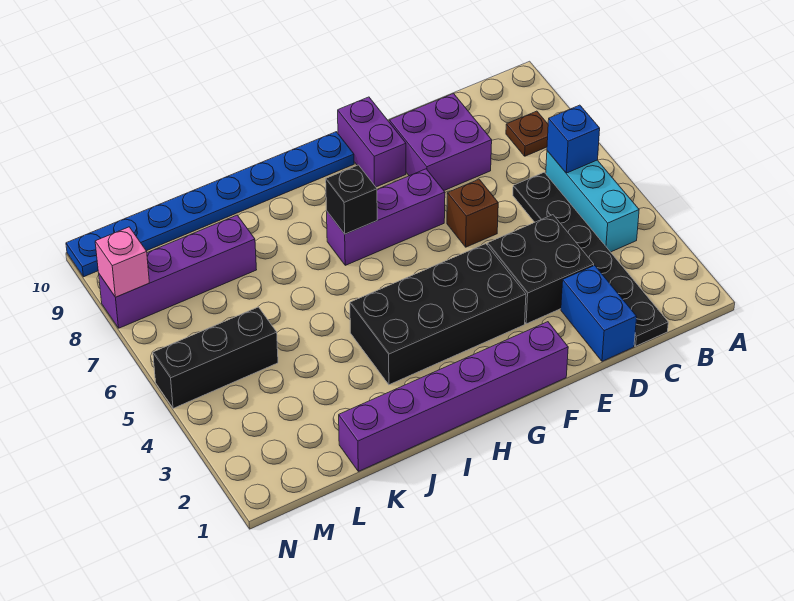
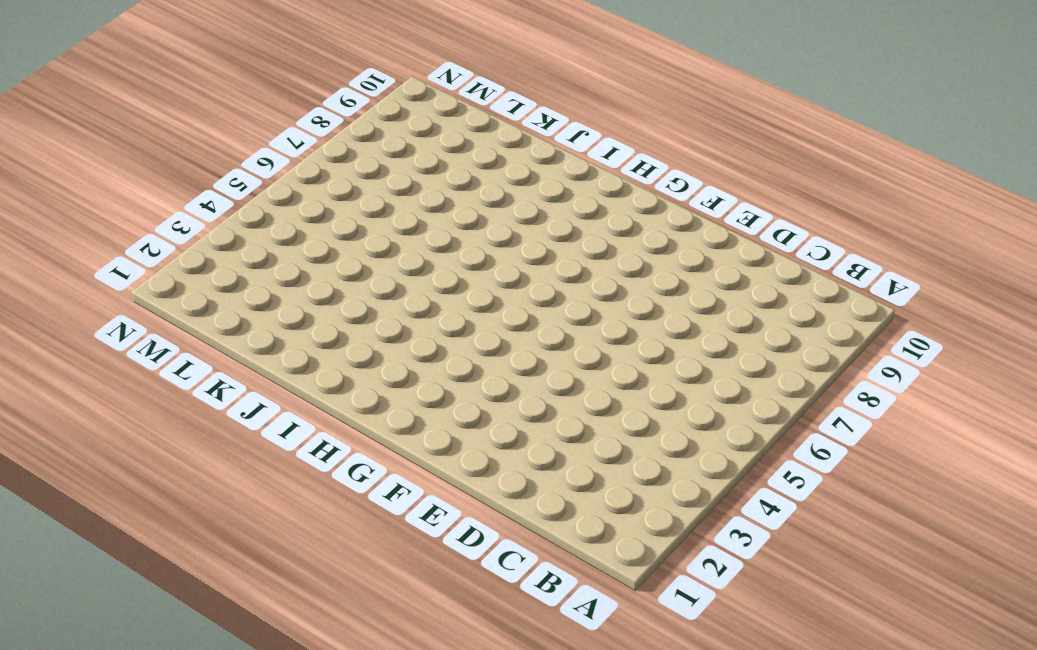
none -> cyan brick B4:B6 level 1
none -> brown plate B8 level 1
none -> black plate C1:C6 level 1

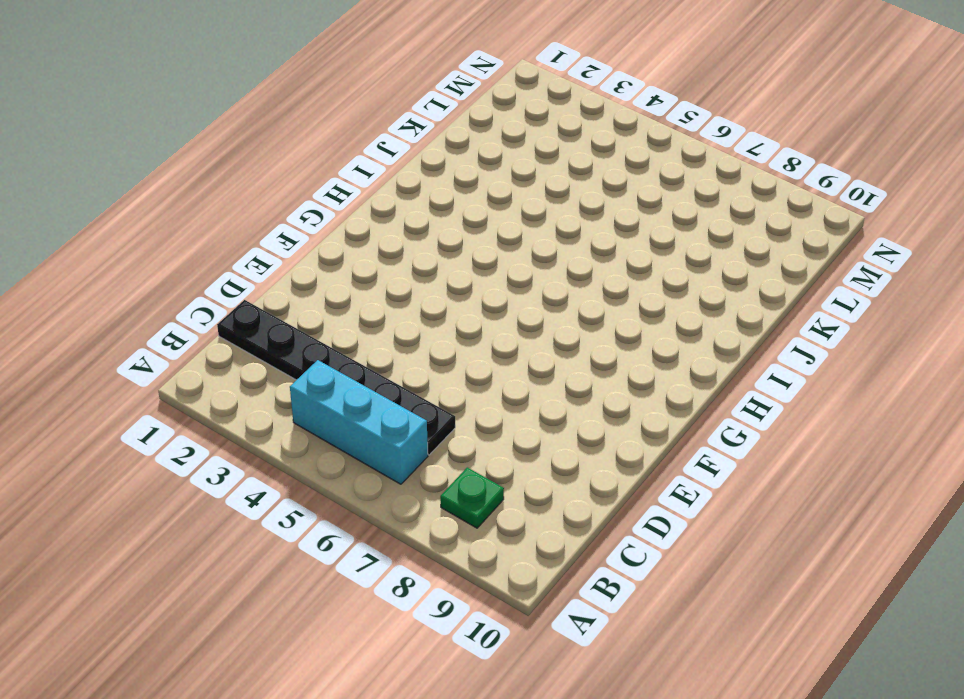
green plate B8 level 1 -> brown plate B8 level 1
none -> blue brick D1:D2 level 1
none -> black brick D3:E4 level 1
none -> purple brick D8:E9 level 1

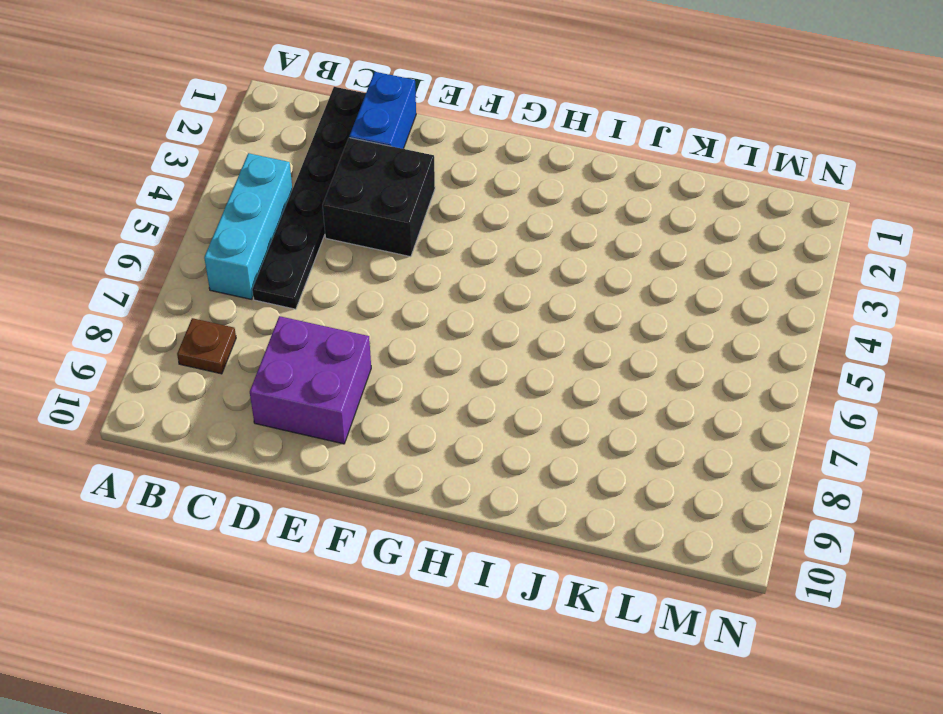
none -> brown brick E6 level 1
none -> purple brick F1:K1 level 1
none -> black brick F3:I4 level 1

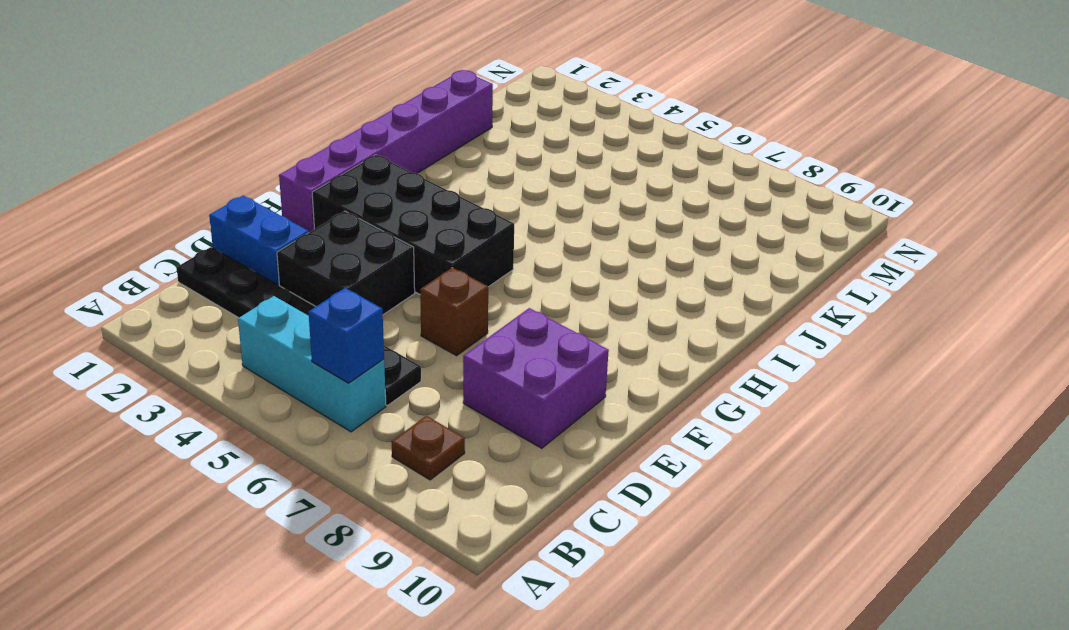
black brick F2:G5 level 1 -> black brick F3:I4 level 1
none -> purple brick F7:H7 level 1
none -> purple brick F9:F10 level 1
none -> blue plate G10:N10 level 1

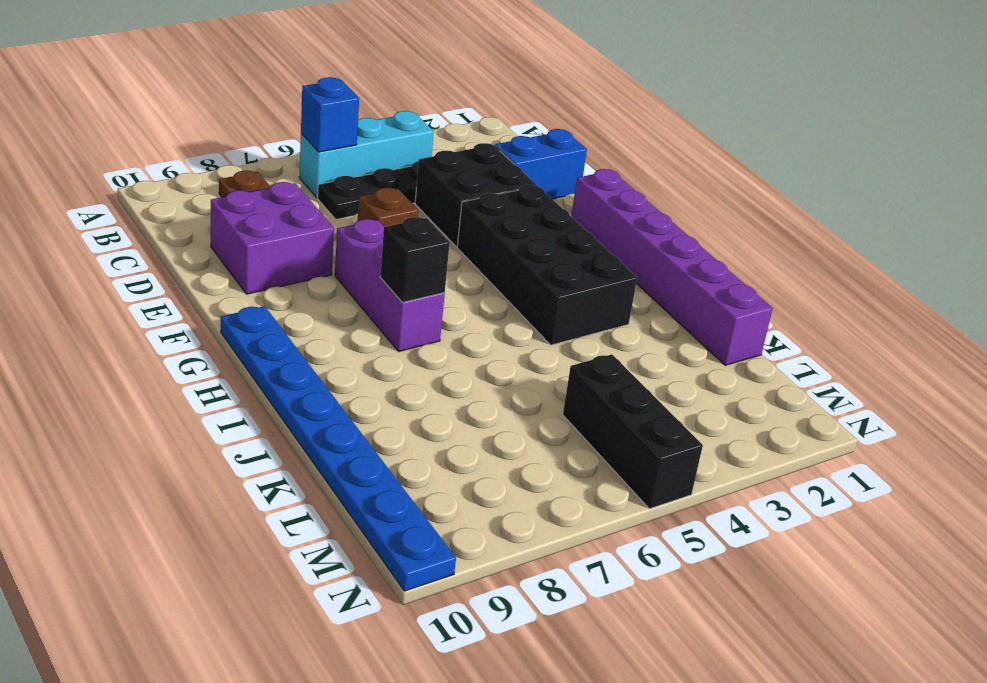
none -> purple brick F9:F10 level 1
none -> purple brick K8:N8 level 1
none -> pink brick N8 level 2

